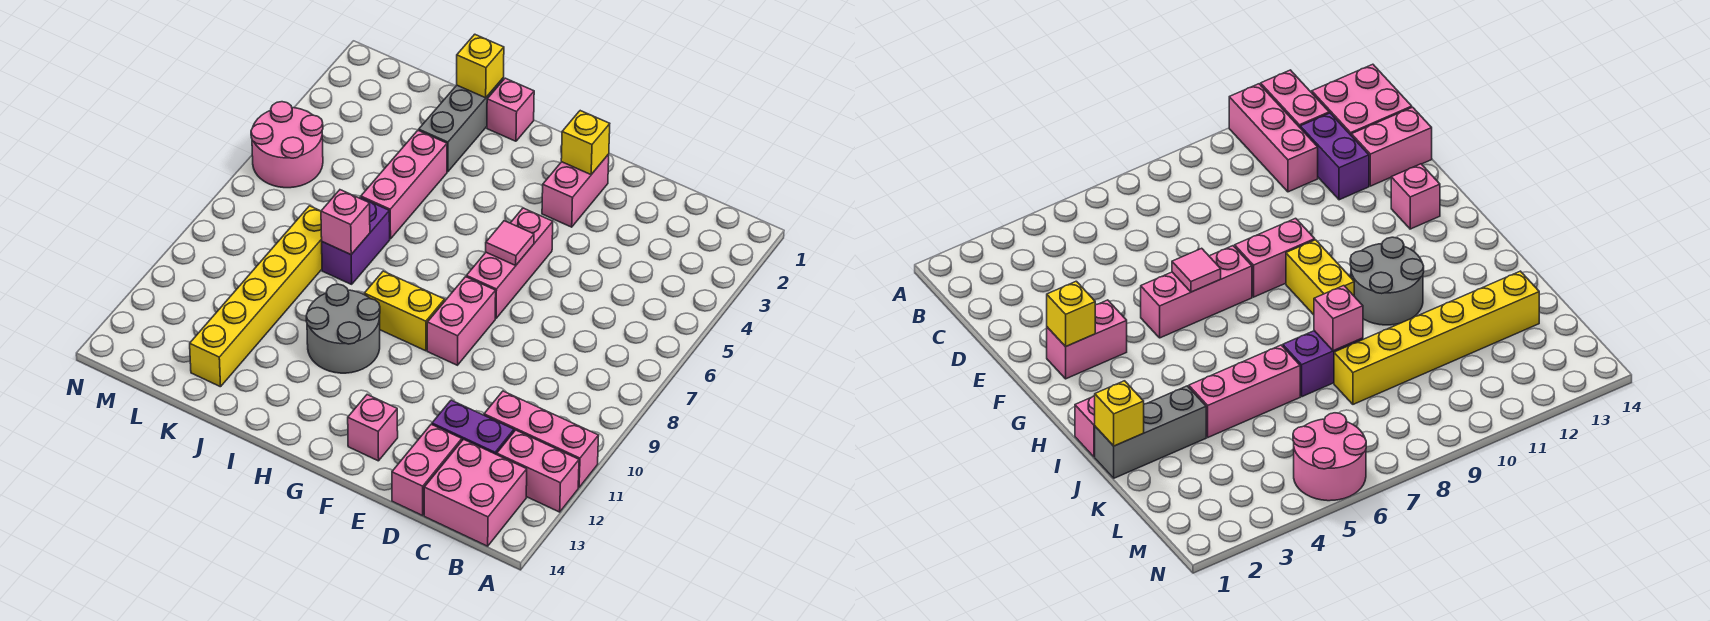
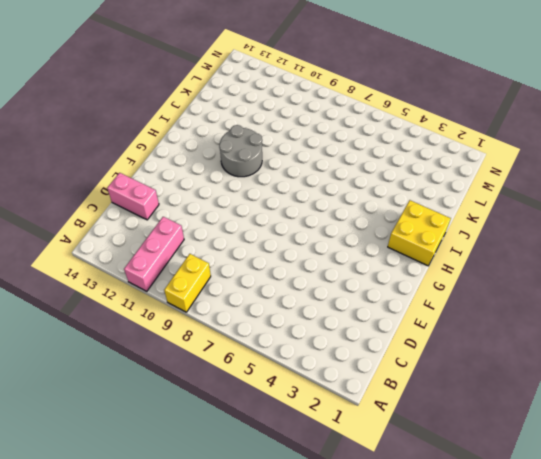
yellow brick A9:B9 level 1 -> yellow brick G9:H9 level 1
yellow brick H1:I2 level 1 -> pink brick I1 level 1
none -> pink brick A12:B12 level 1
none -> pink brick B13:C14 level 1
none -> purple brick C12:D12 level 1

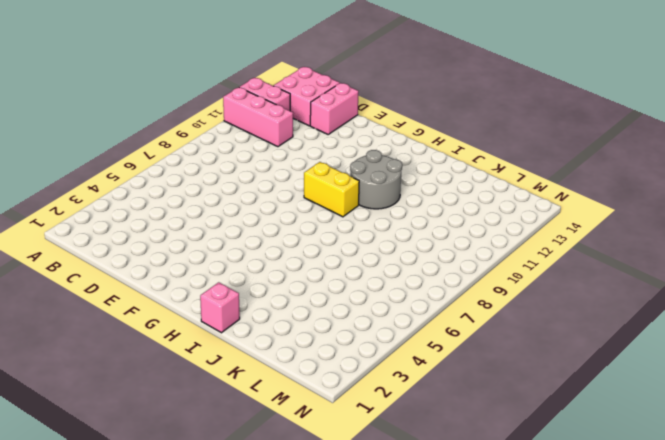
none -> purple brick C12:D12 level 1
none -> pink brick F2:F3 level 1
none -> pink brick F5:F7 level 1

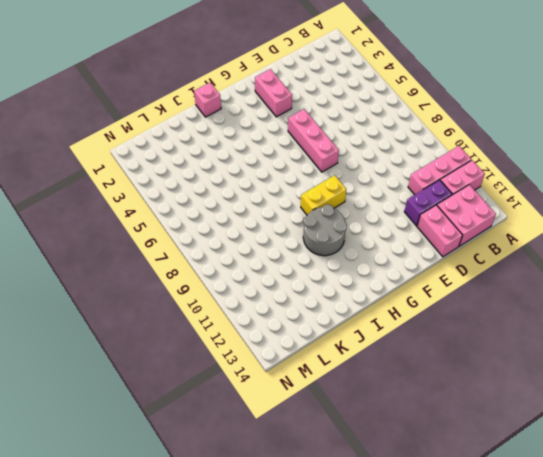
none -> pink brick F8:F9 level 1
none -> pink brick F13 level 1
none -> grey brick J1:J3 level 1

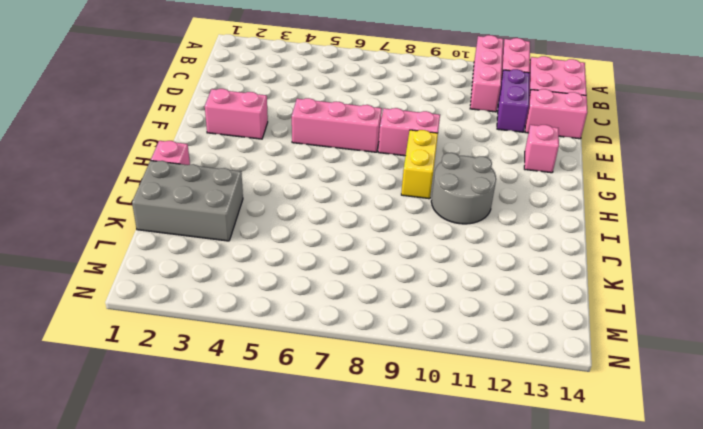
grey brick J1:K3 level 1 -> grey brick J1:J3 level 1
none -> pink brick J4:J6 level 1
none -> purple brick J7:J8 level 1
none -> yellow brick K8:K13 level 1

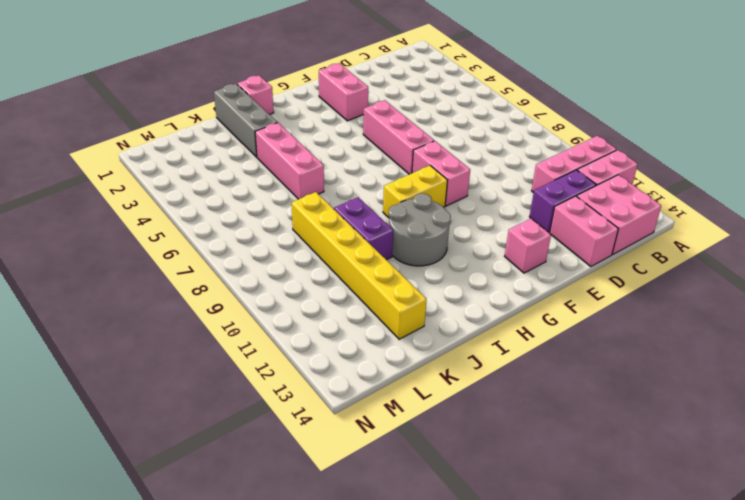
purple brick J9:J10 level 1 -> purple brick J7:J8 level 1
none -> pink round brick M5:N6 level 1
none -> yellow brick F2 level 2
none -> pink tile F6 level 2

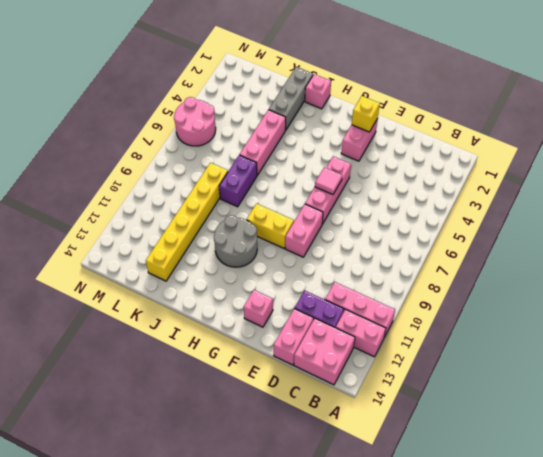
none -> yellow brick J1 level 2
none -> pink brick J8 level 2

